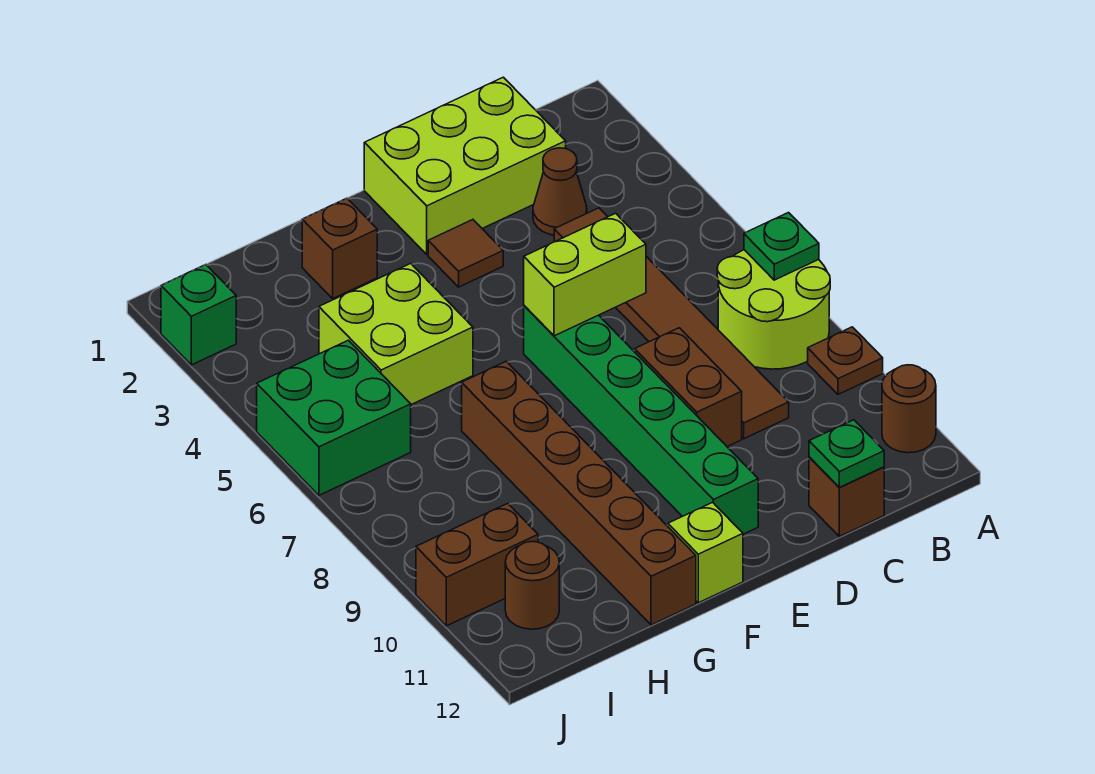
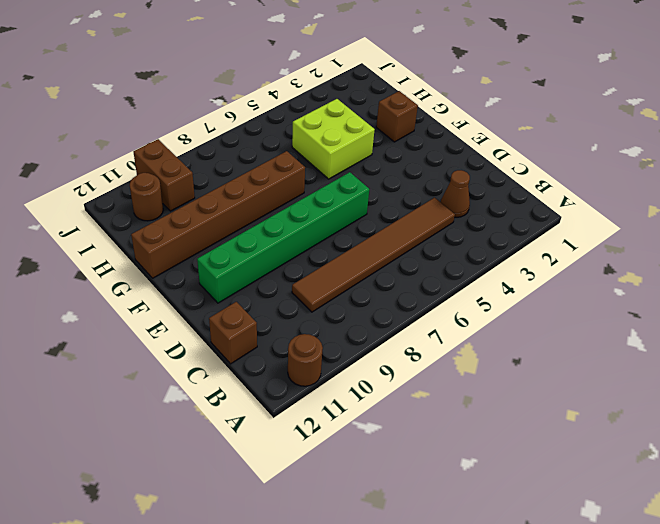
none -> lime round brick A7:B8 level 1
none -> brown plate A9 level 1
none -> lime brick C1:E2 level 1

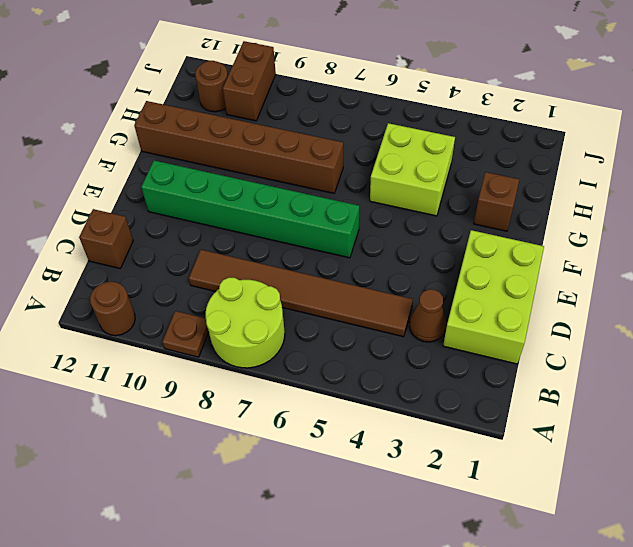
none -> brown brick D8:D9 level 1
none -> brown tile E3 level 1
none -> lime brick F12 level 1

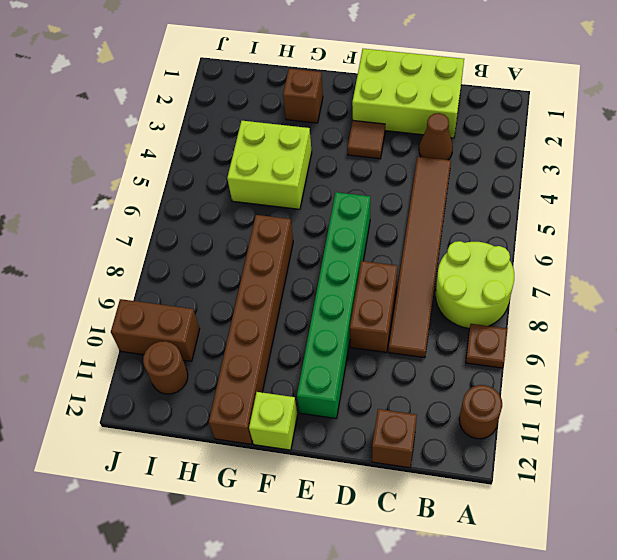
none -> green brick I5:J6 level 1
none -> green brick J2 level 1
none -> green plate A7 level 2

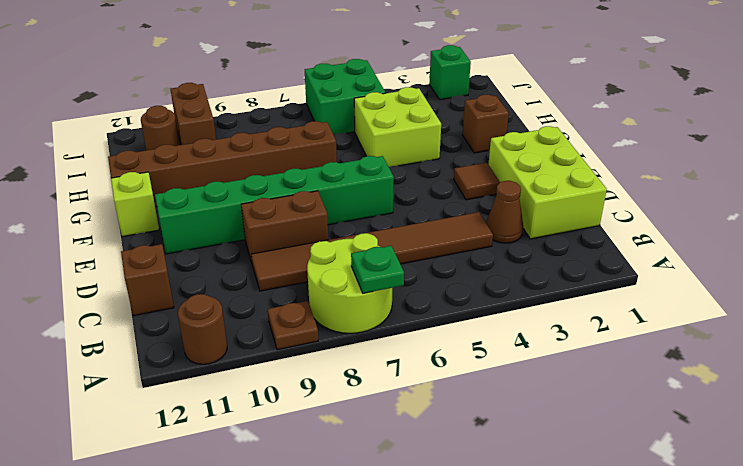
none -> green plate C12 level 2
none -> lime brick D6:E6 level 2

